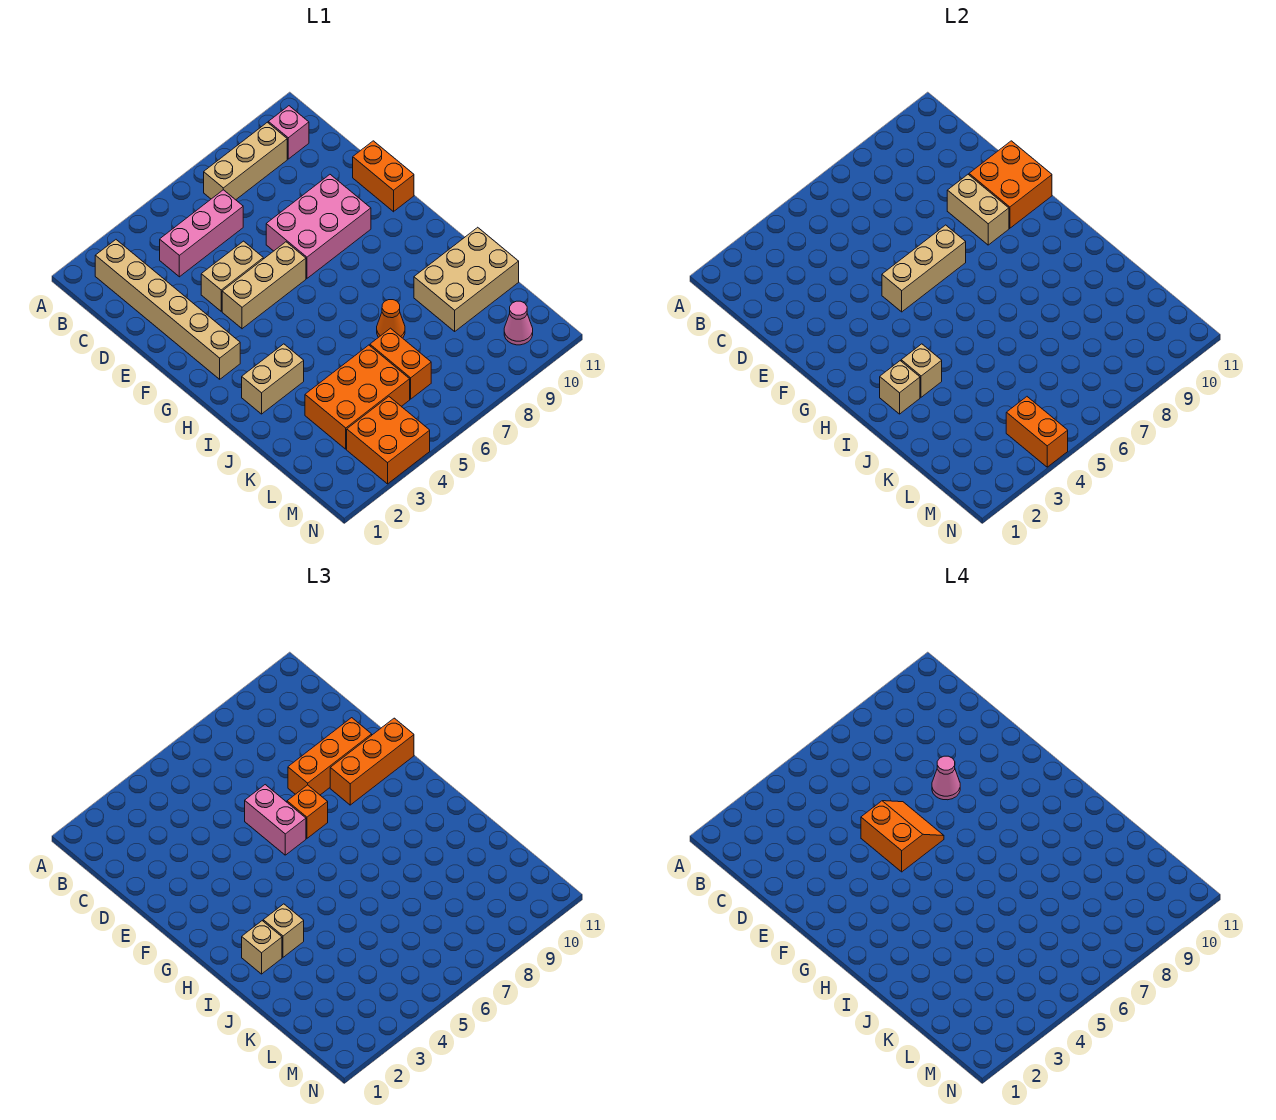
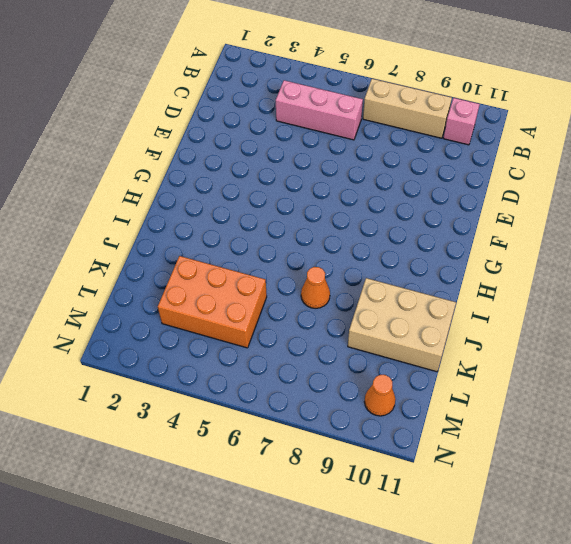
orange cone M10 level 1 -> pink cone M10 level 1
none -> tan brick B2:G2 level 1
none -> tan brick E4:E5 level 1
none -> pink brick E7:F9 level 1

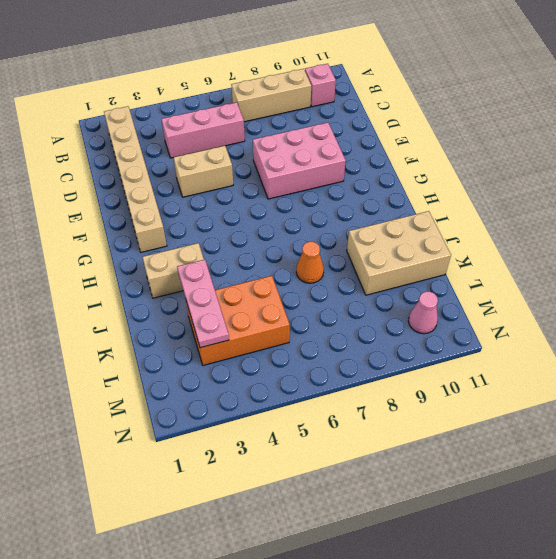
pink plate J3:L3 level 2 -> none
none -> orange brick E11:F11 level 1
none -> tan brick F4:F6 level 1
none -> orange brick K6:L6 level 1

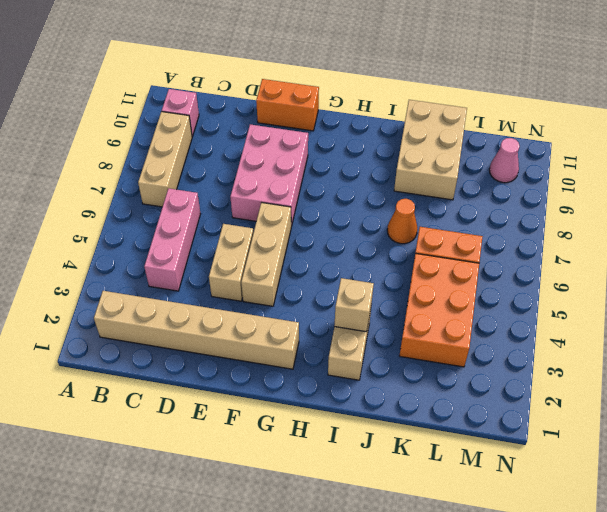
none -> orange brick M3:N4 level 1
none -> tan brick E9:F9 level 2
none -> orange brick E10:F11 level 2

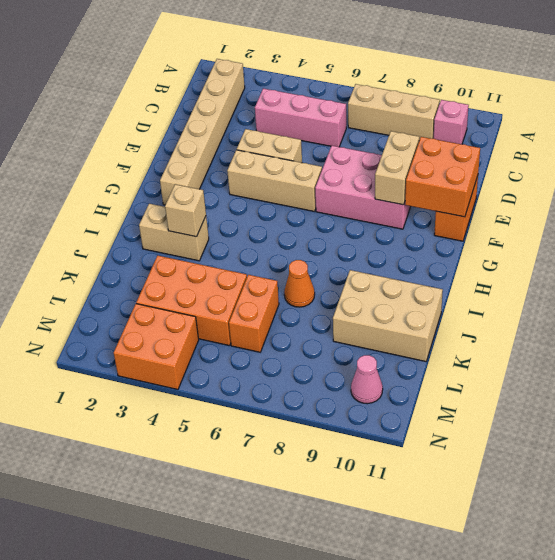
none -> tan brick F5:F7 level 2
none -> tan brick I2 level 2
none -> orange brick M4:N4 level 2

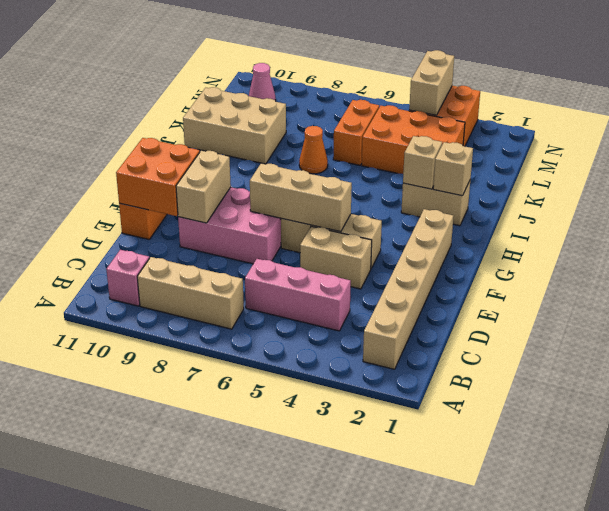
tan brick M4:N4 level 2 -> orange brick M4:N4 level 2
none -> pink brick E6:F6 level 3
none -> orange brick E8:E10 level 3
none -> orange brick F7 level 3

